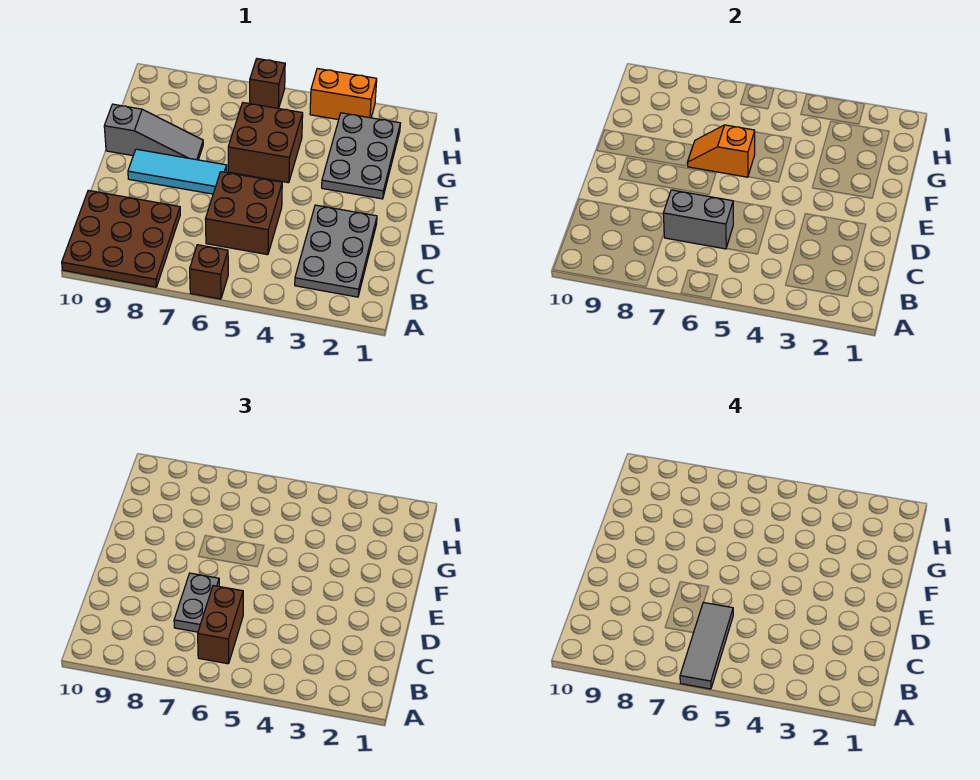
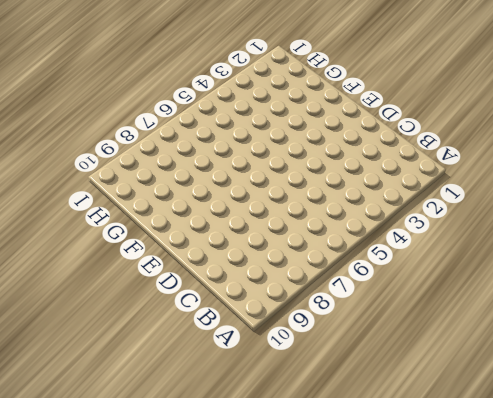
none -> brown brick A6 level 1
none -> brown plate A8:C10 level 1
none -> grey plate B2:D3 level 1

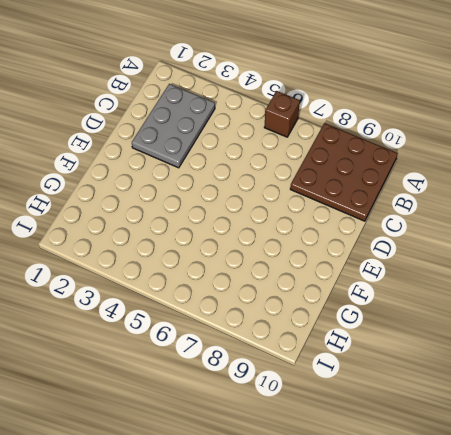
none -> brown brick C5:D6 level 1
none -> cyan tile E7:E9 level 1
none -> grey plate F2:H3 level 1

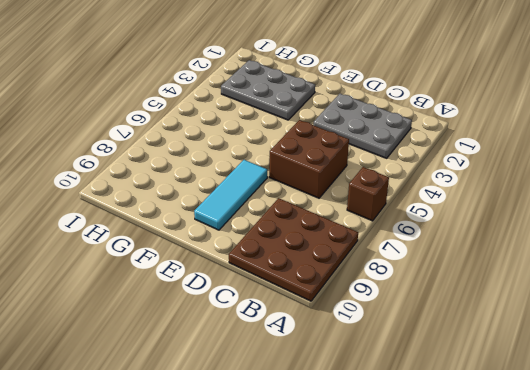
none -> brown brick F5:G6 level 1
none -> grey slope F8:F10 level 1 top 10
none -> orange brick I3:I4 level 1

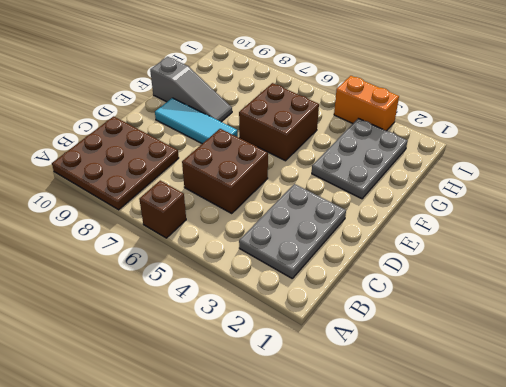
none -> brown brick I6 level 1
none -> grey brick C6:C7 level 2
none -> orange slope F6:F7 level 2 top 6

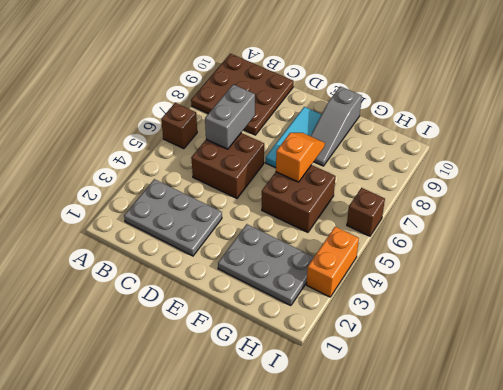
none -> brown brick B6:C6 level 3
none -> grey plate C7:D7 level 3
none -> grey tile A6:C6 level 4

